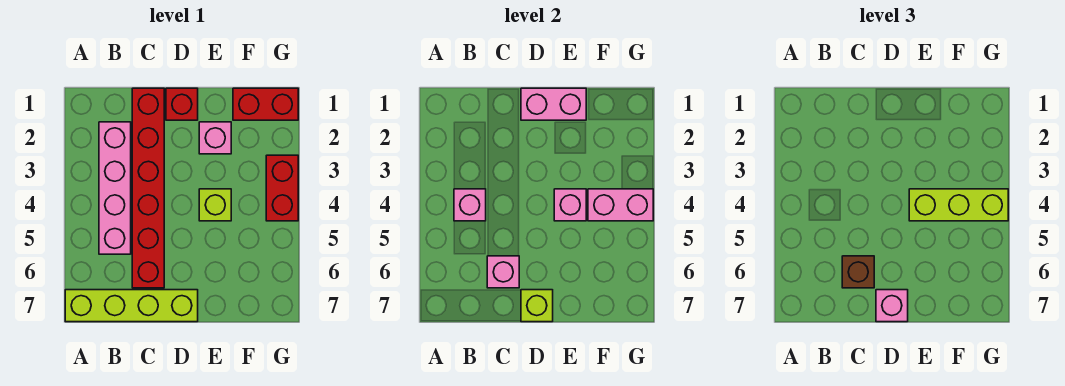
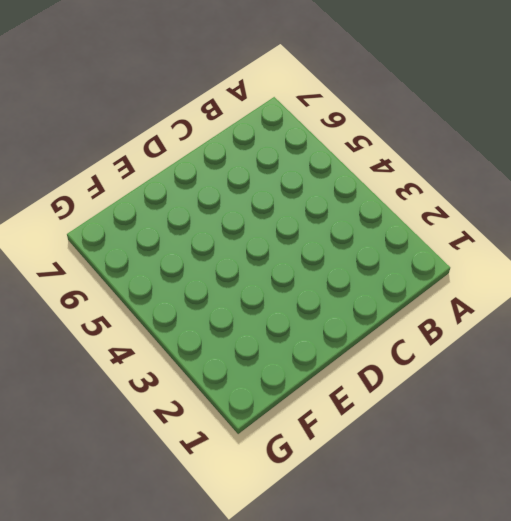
none -> lime brick A7:D7 level 1
none -> pink brick B2:B5 level 1
none -> red brick C1:C6 level 1

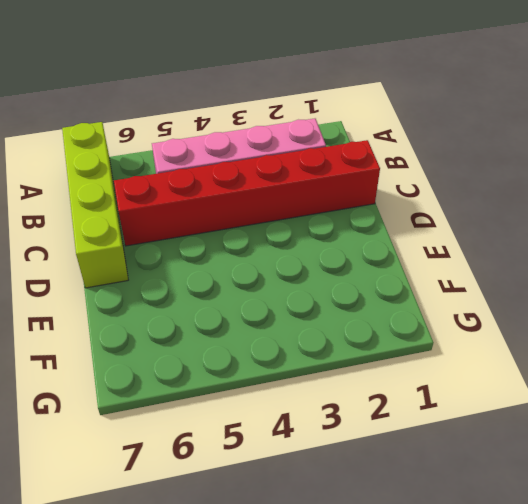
none -> red brick D1 level 1
none -> pink brick E2 level 1
none -> lime brick E4 level 1

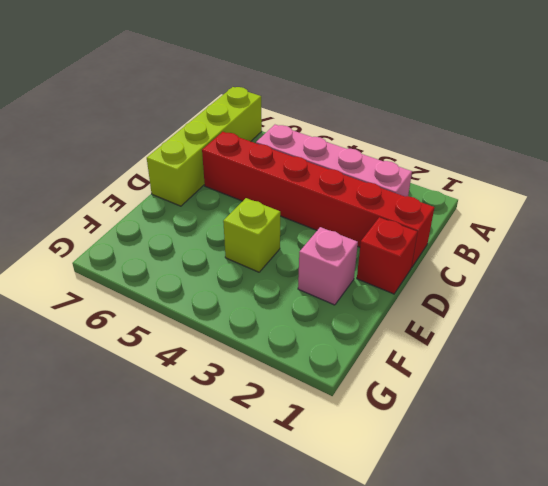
none -> red brick F1:G1 level 1
none -> red brick G3:G4 level 1
none -> pink brick B4 level 2

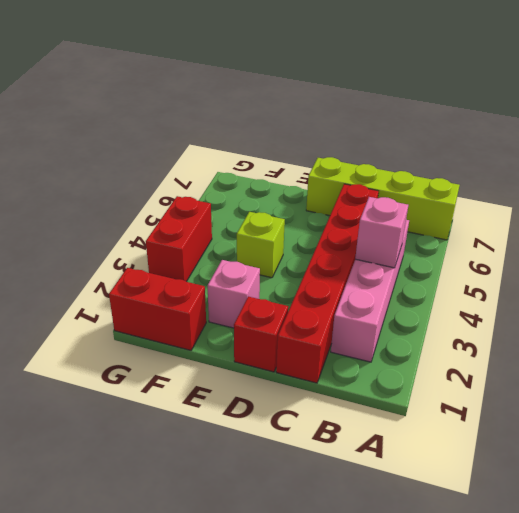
none -> pink brick C6 level 2
none -> pink brick D1:E1 level 2
none -> lime brick D7 level 2

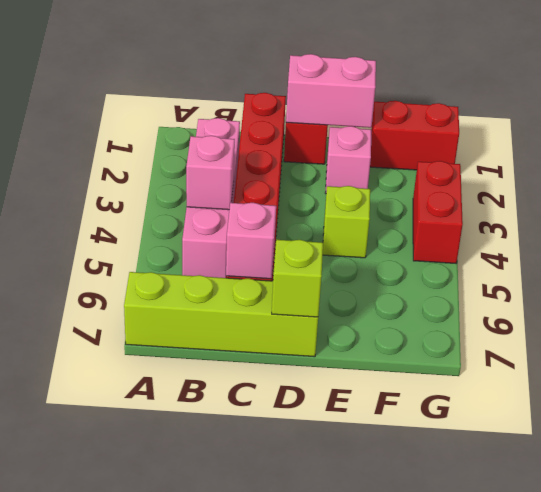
none -> pink brick E4 level 2
none -> pink brick F4:G4 level 2
none -> brown brick C6 level 3

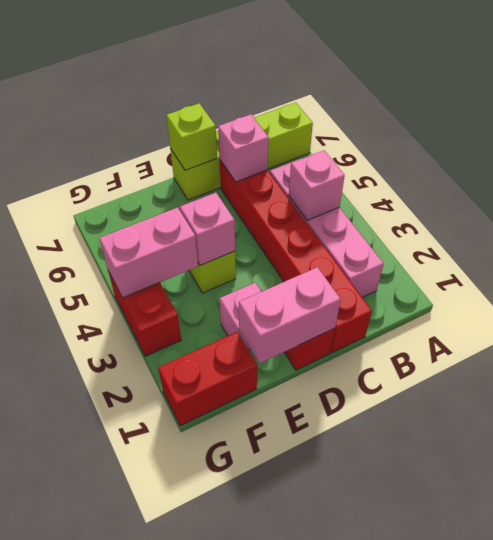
none -> brown brick C6 level 3
none -> pink brick D7 level 3
none -> lime brick E4:G4 level 3

